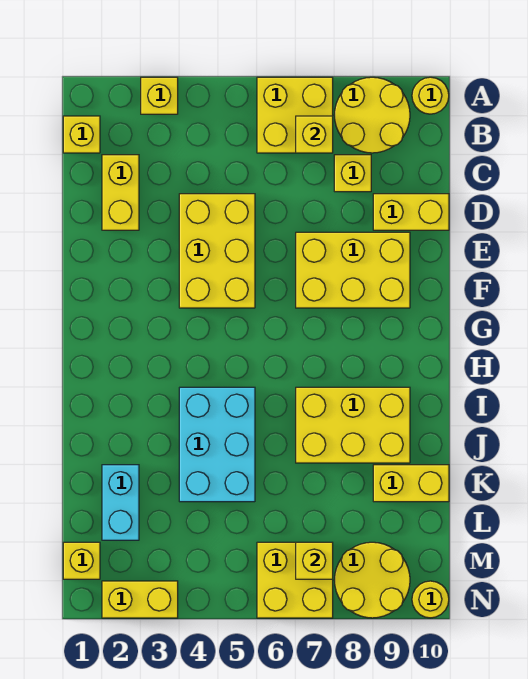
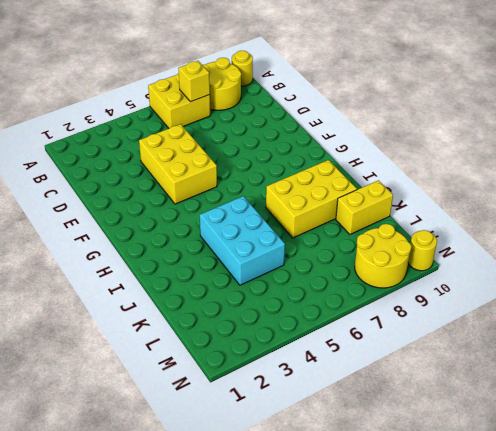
none -> yellow brick A3 level 1
none -> yellow brick B1 level 1
none -> yellow brick C2:D2 level 1

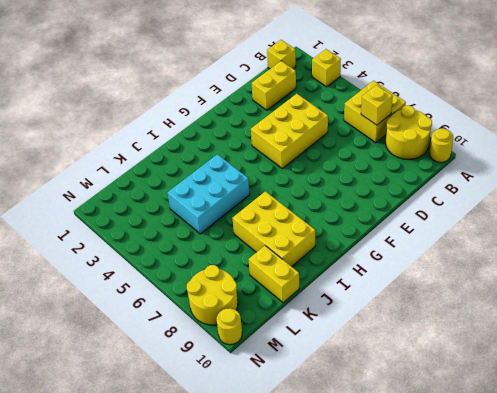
none -> yellow brick C8 level 1
none -> yellow brick D9:D10 level 1
none -> yellow brick E7:F9 level 1

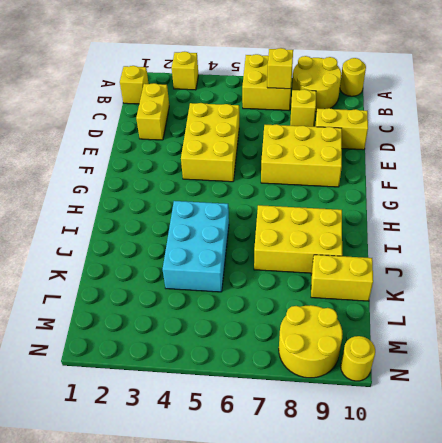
none -> cyan brick K2:L2 level 1
none -> yellow brick M1 level 1
none -> yellow brick M6:N7 level 1

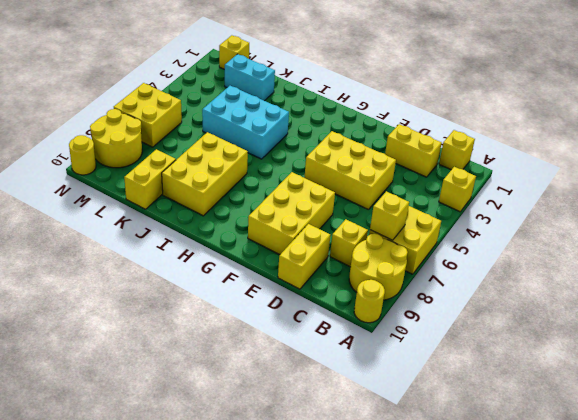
none -> yellow brick N2:N3 level 1
none -> yellow brick M7 level 2

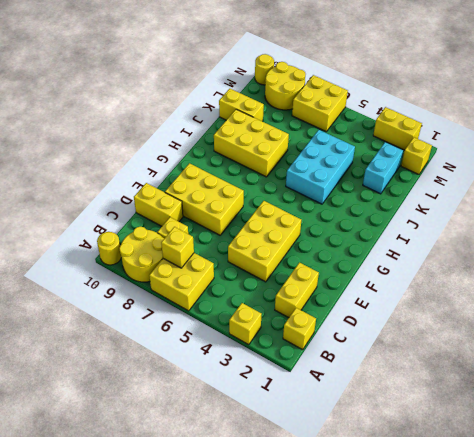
none -> yellow brick M7 level 2

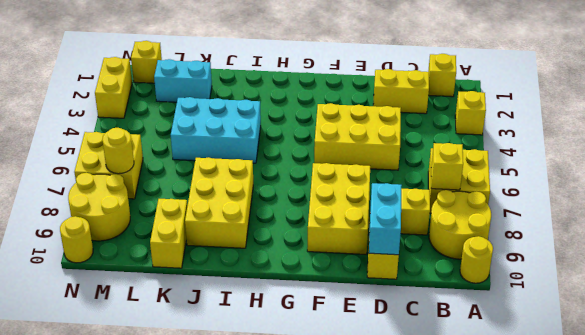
cyan brick D9:D10 level 2 -> none
yellow round brick M7 level 2 -> yellow brick M7 level 2

